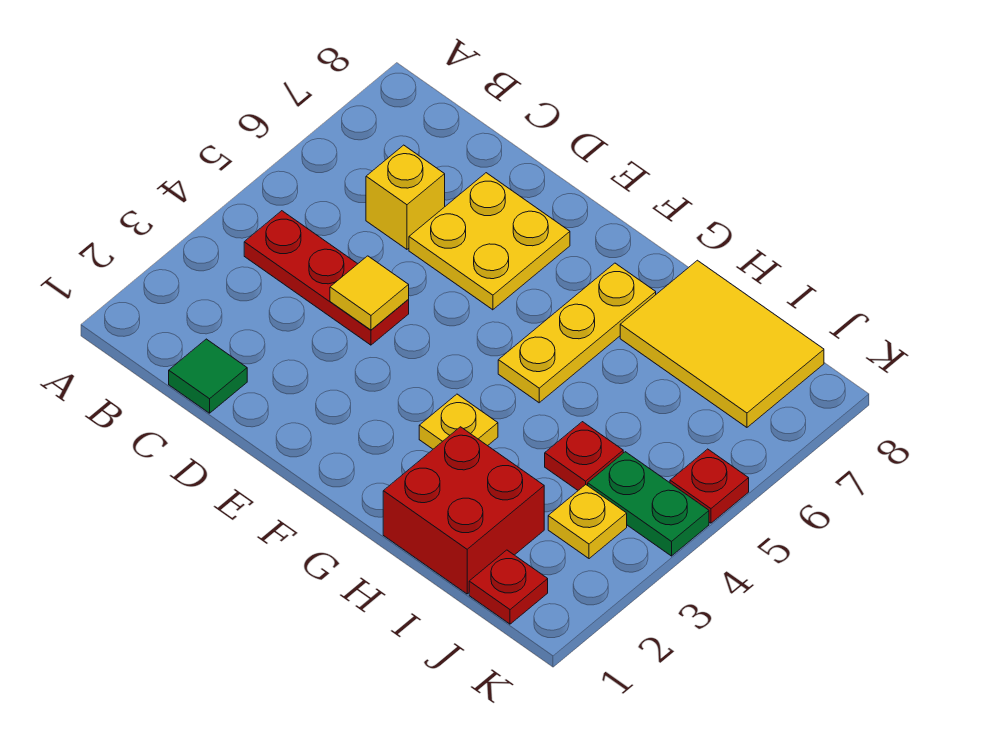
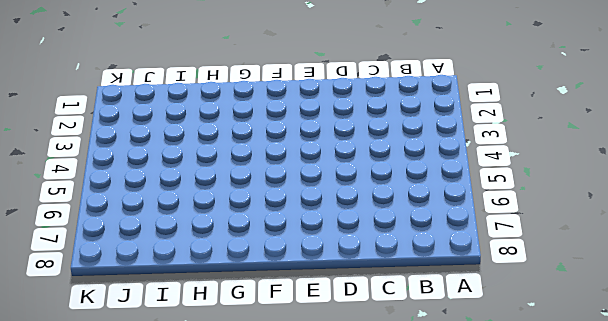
none -> red plate B4:D4 level 1
none -> green tile C1 level 1
none -> yellow brick C6 level 1

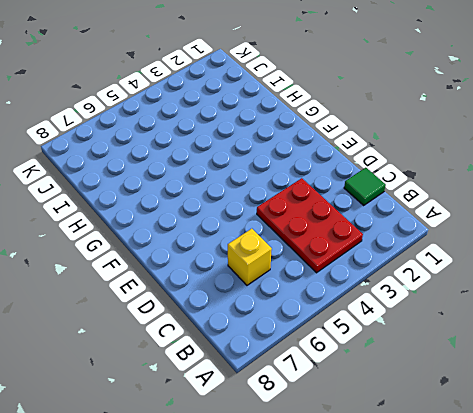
red plate B3:D4 level 1 -> red plate B4:D4 level 1
none -> yellow plate D6:E7 level 1
none -> yellow plate G3 level 1
none -> yellow plate G5:G7 level 1

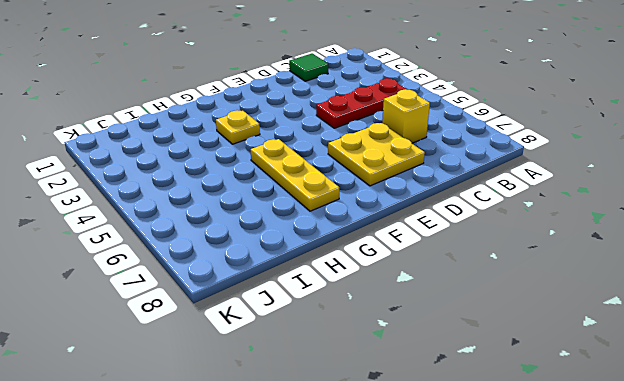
none -> red brick H1:I2 level 1
none -> yellow tile H7:J8 level 1
none -> red plate I4 level 1

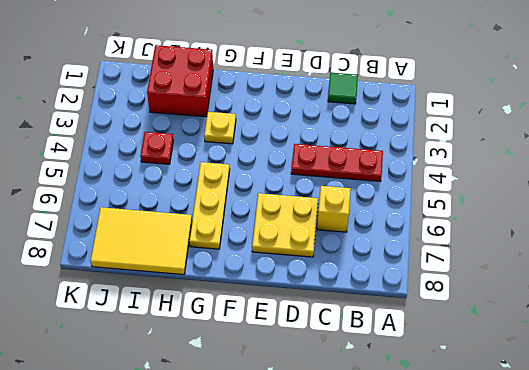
none -> red plate J1 level 1
none -> yellow plate J3 level 1
none -> green plate J4:K4 level 1

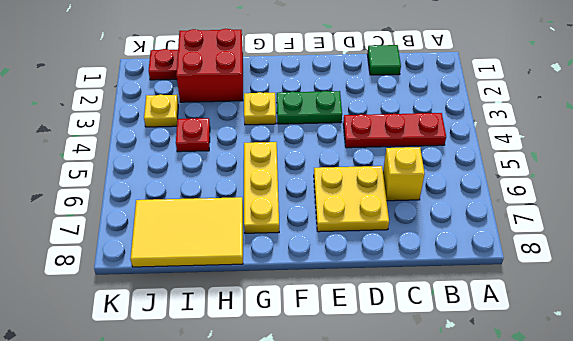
green plate E3:F3 level 1 -> green plate J4:K4 level 1
none -> red plate K5 level 1
none -> yellow tile D4 level 2

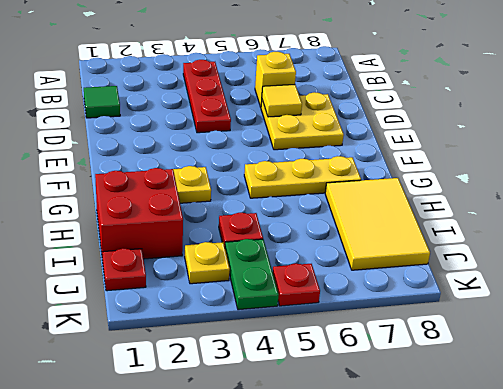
yellow tile D6 level 2 -> yellow tile D4 level 2

